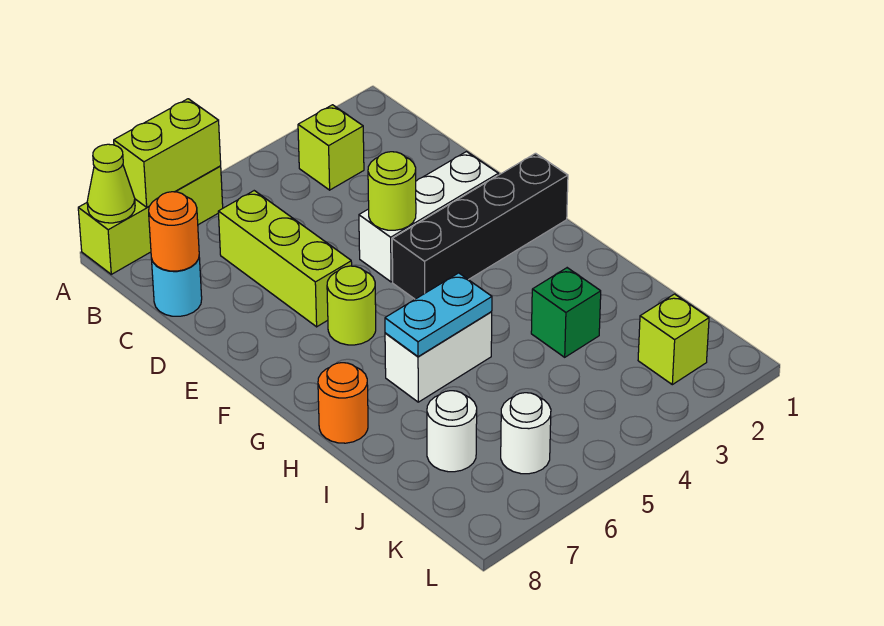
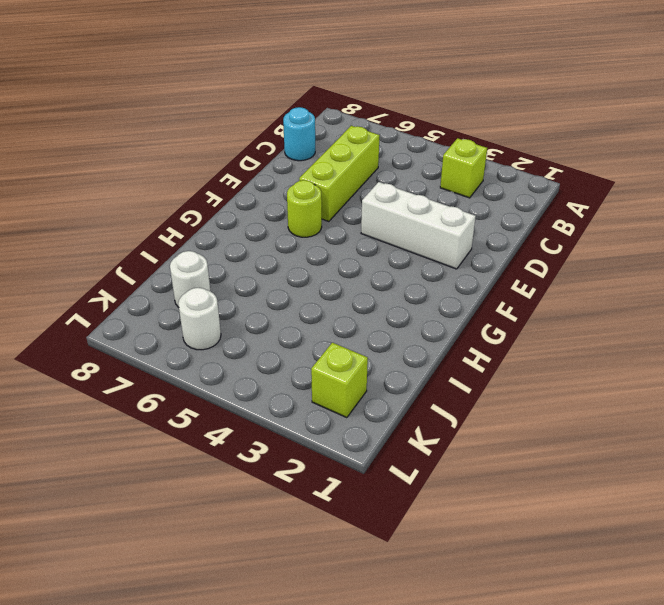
none -> lime brick A6:A8 level 1
none -> black brick F1:F4 level 1
none -> white brick H5:H6 level 1

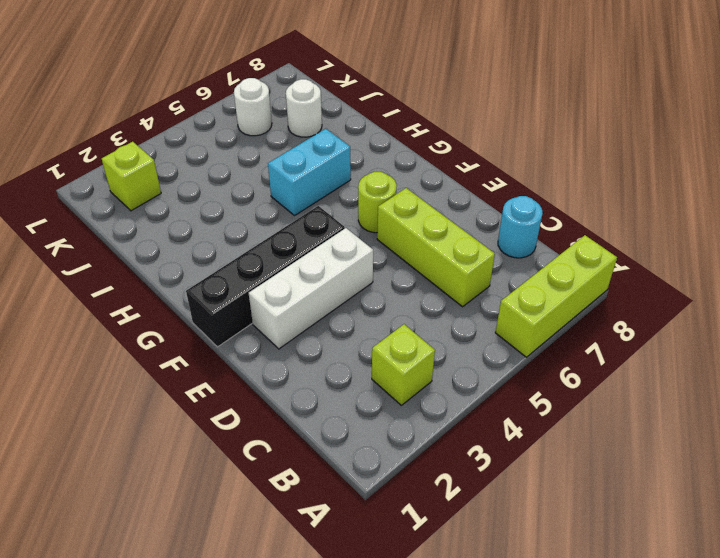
cyan brick H5:H6 level 1 -> white brick H5:H6 level 1
none -> orange round brick H8 level 1
none -> green brick I3 level 1
none -> lime brick A6:A7 level 2

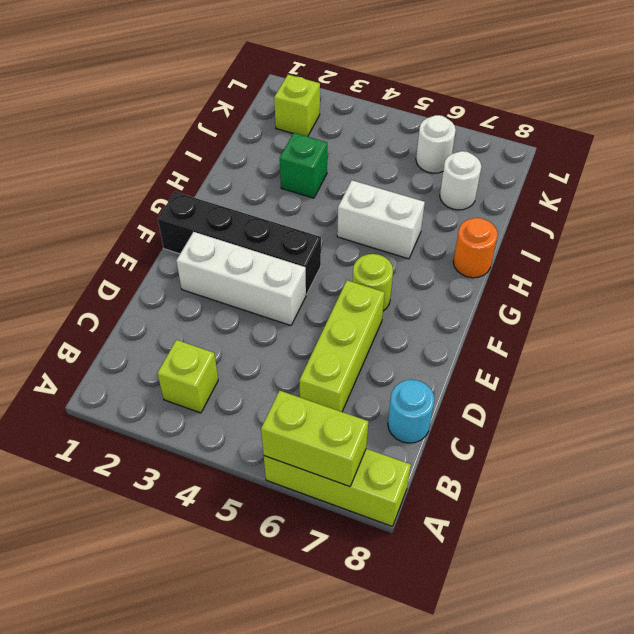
none -> lime cone A8 level 2
none -> orange round brick C8 level 2
none -> lime round brick E4 level 2

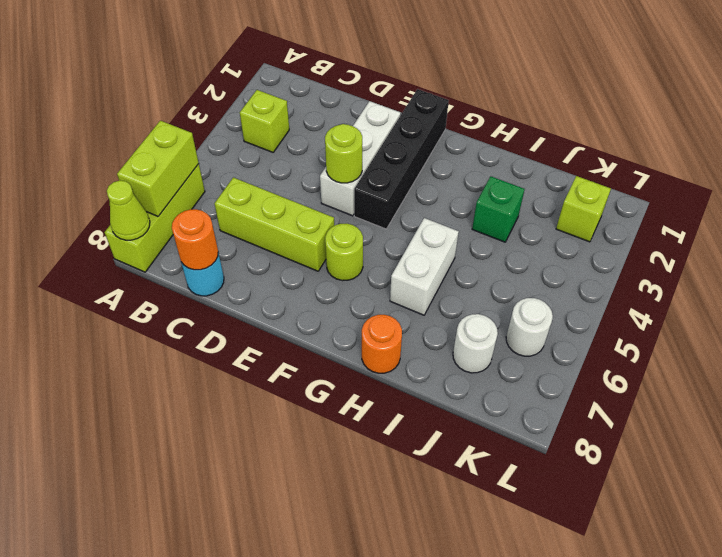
none -> cyan plate H5:H6 level 2

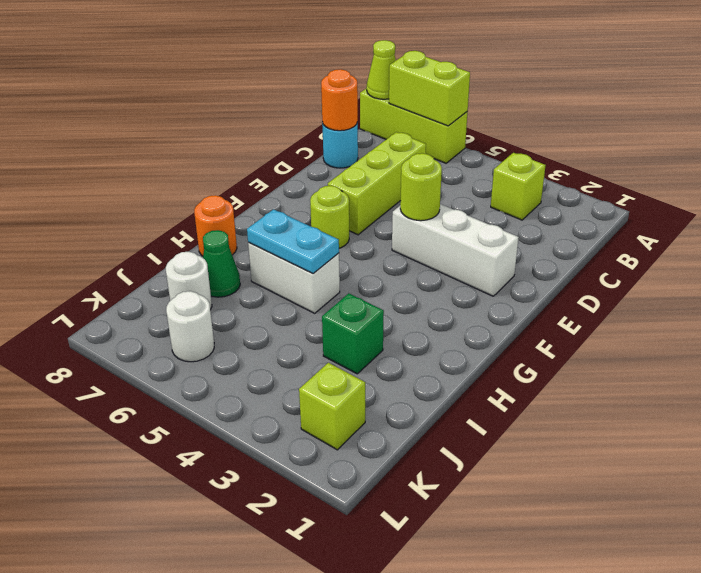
green cone I7 level 1 -> none
none -> black brick F1:F4 level 1

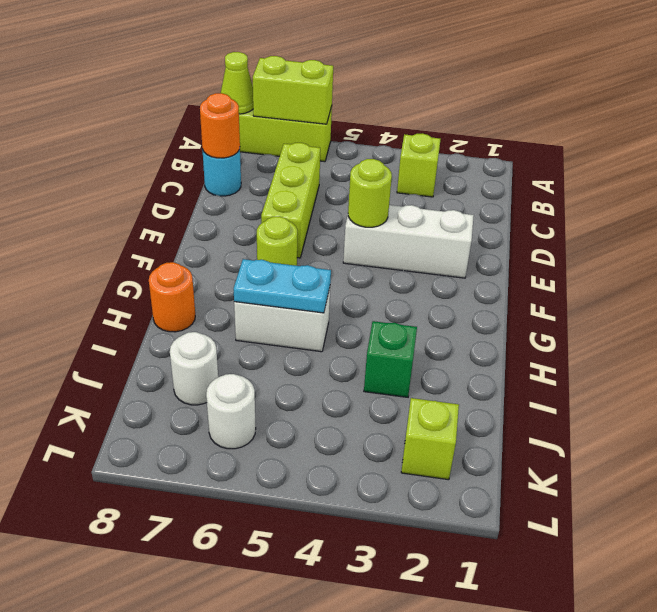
none -> black brick F1:F4 level 1

